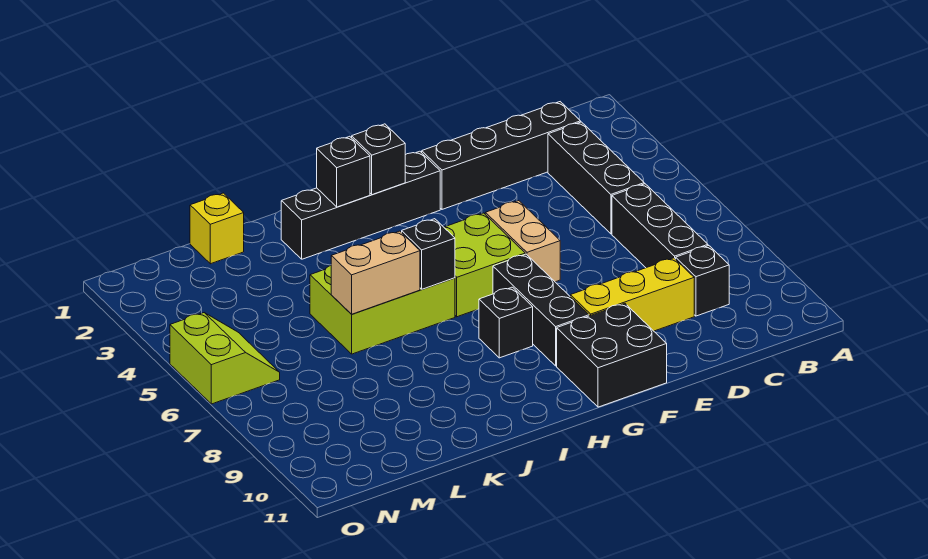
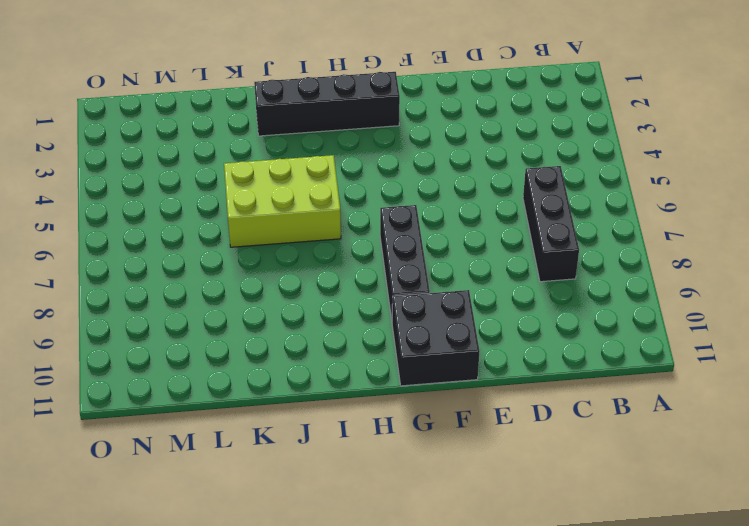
none -> black brick C2:F2 level 1
none -> black brick C3:C5 level 1
none -> black brick C9 level 1

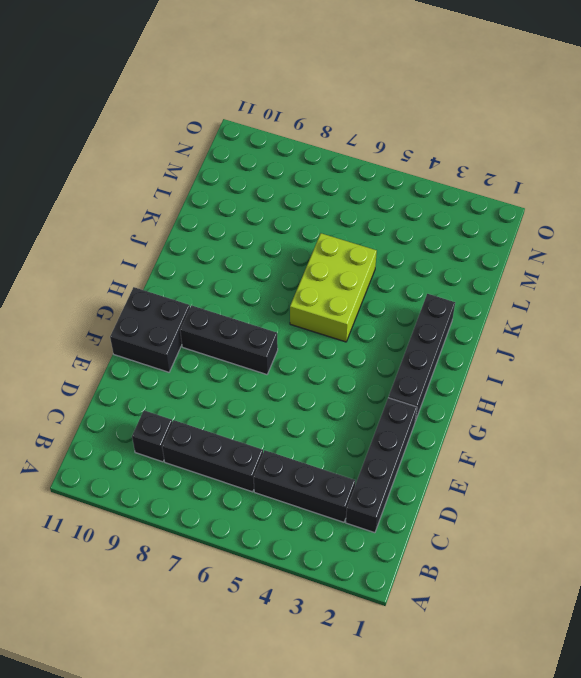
none -> yellow brick D9:F9 level 1
none -> tan brick F5:F6 level 1
none -> lime brick G5:H6 level 1

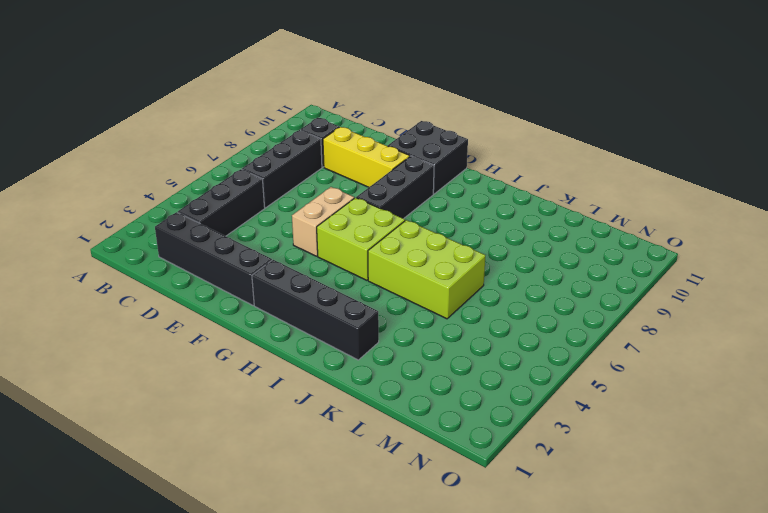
none -> black brick H8 level 1
none -> yellow brick L1 level 1
none -> lime slope N5:O6 level 1 top O

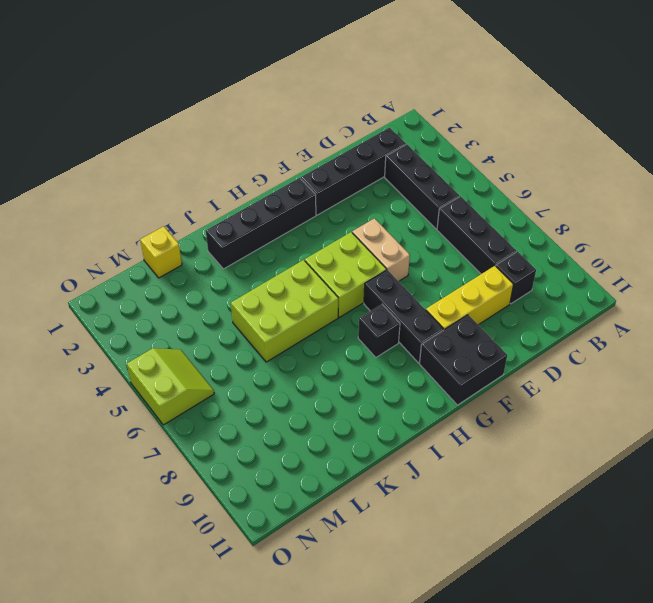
none -> black brick H2 level 2
none -> black brick I2 level 2
none -> black brick I6 level 2

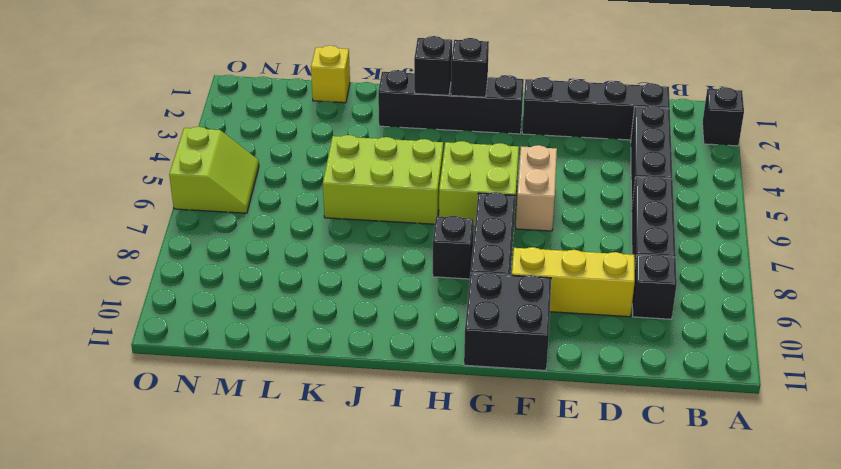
black brick A2 level 1 -> black brick I6 level 2
none -> tan brick J6:K6 level 2

